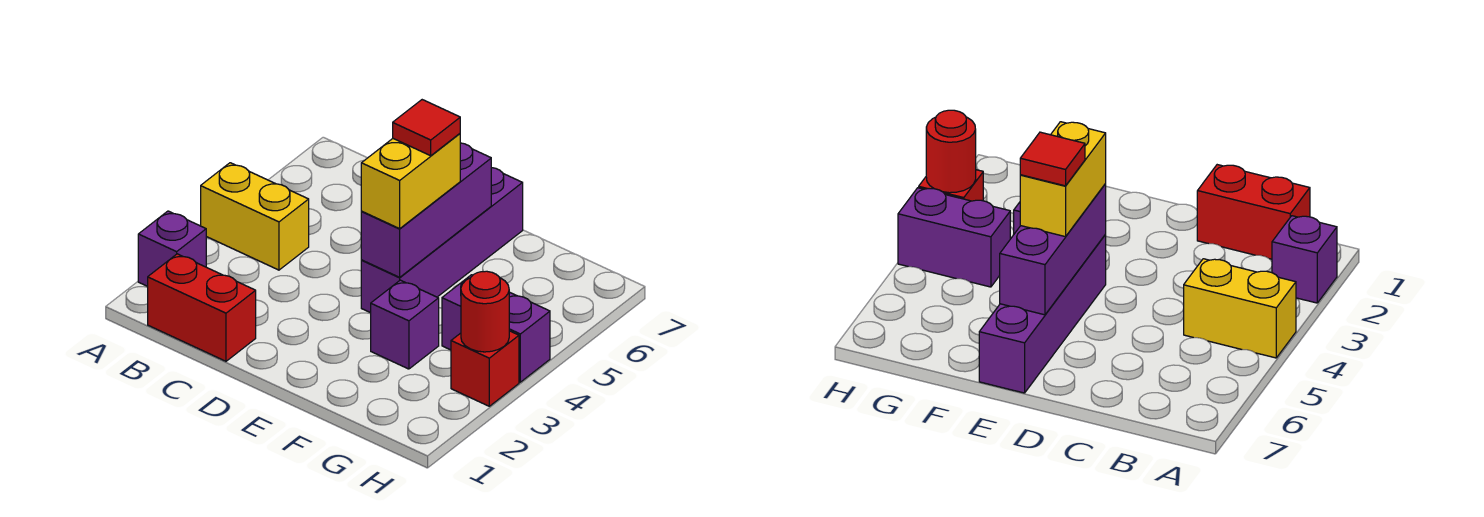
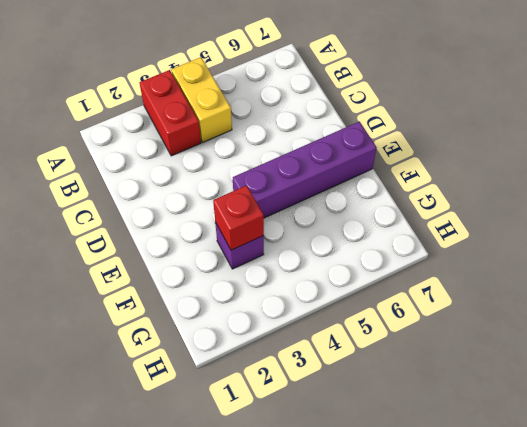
red brick A3:B3 level 1 -> red brick B1:C1 level 1
red brick F3 level 2 -> red brick H3 level 1
none -> purple brick A2 level 1
none -> purple brick G4:H4 level 1

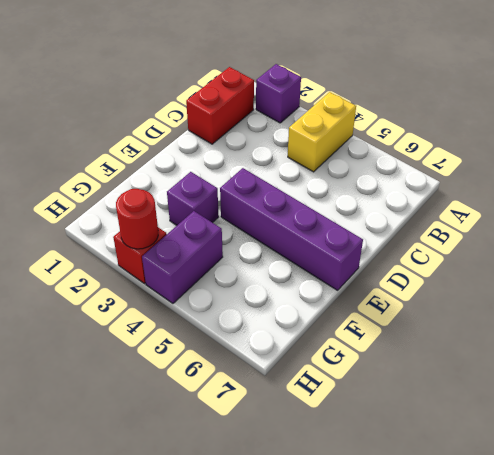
none -> purple brick E4:E6 level 2
none -> yellow brick E4:E5 level 3

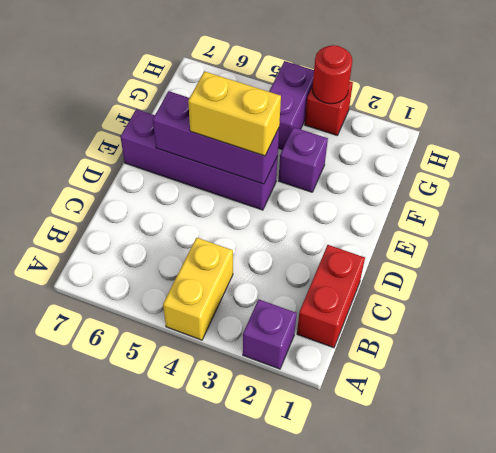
none -> red tile E5 level 4

